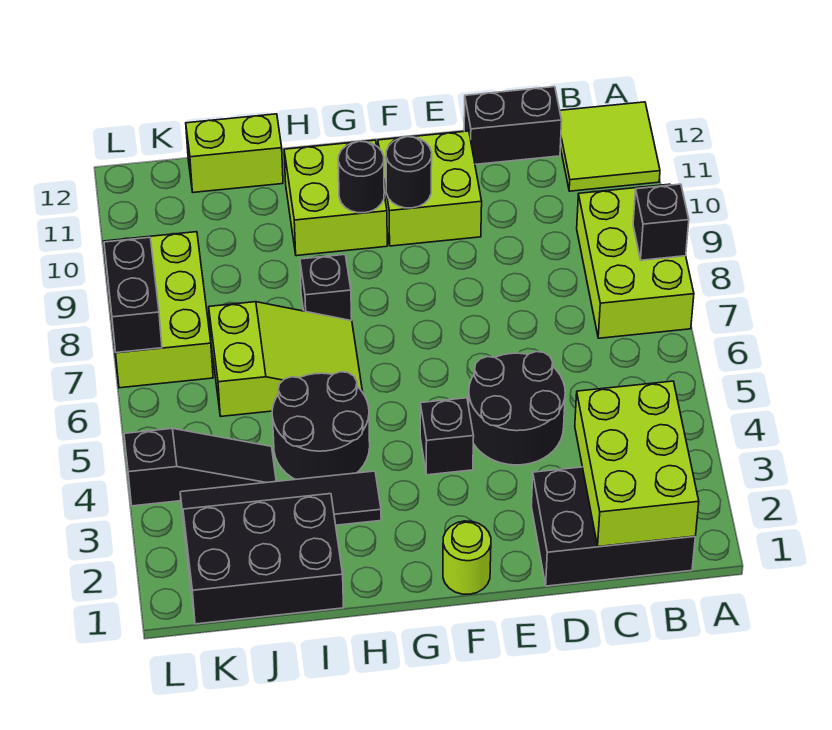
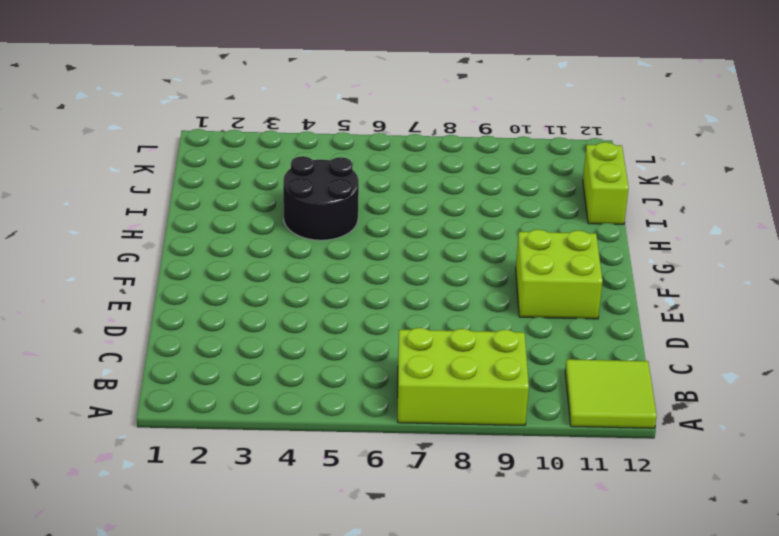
none -> black brick B1:D2 level 1
none -> black brick C12:D12 level 1
none -> black round brick D4:E5 level 1

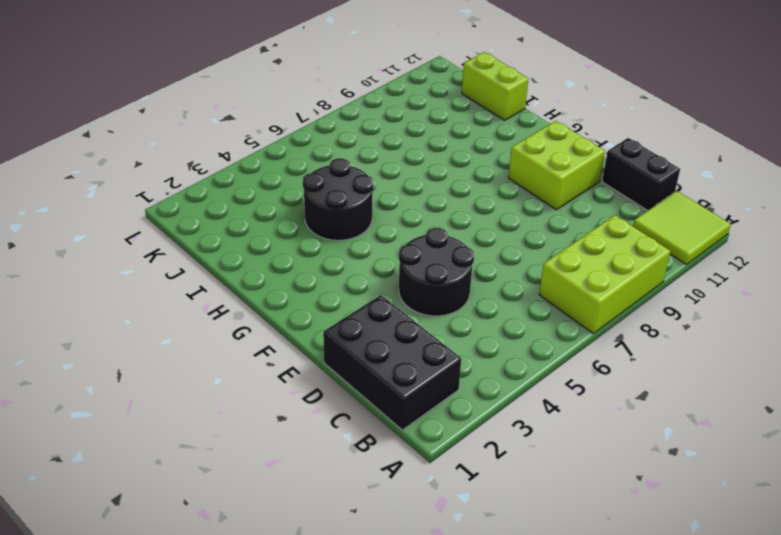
none -> lime round brick F1 level 1
none -> black brick F4 level 1
none -> lime brick G10:H11 level 1

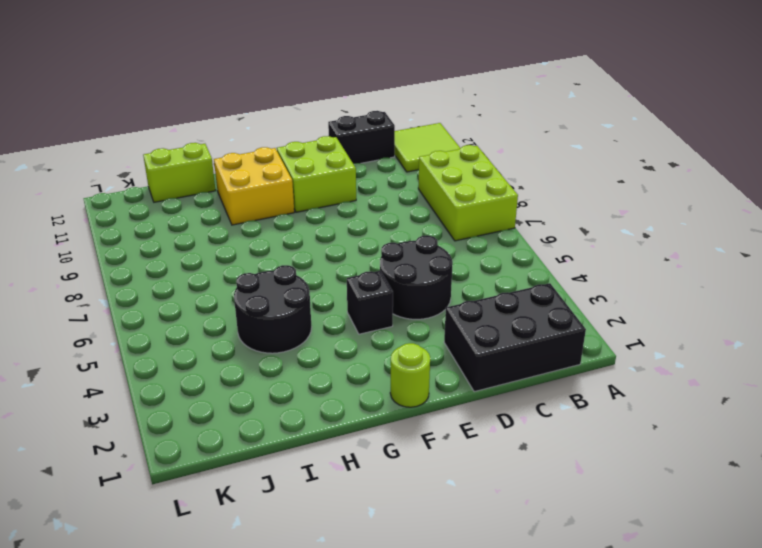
yellow brick G10:H11 level 1 -> lime brick G10:H11 level 1
none -> black tile H3:K3 level 1
none -> lime slope H6:J7 level 1 top J
none -> black brick H8 level 1

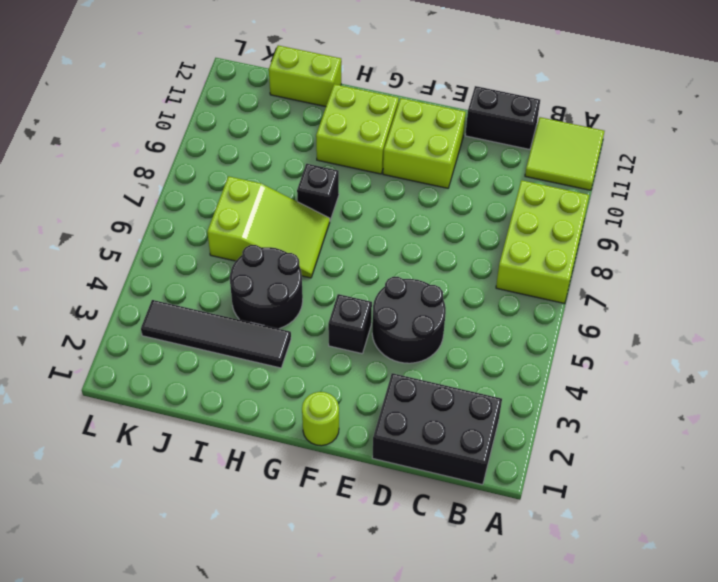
none -> black brick I1:K2 level 1
none -> black slope J4:L4 level 1 top L
none -> lime brick K7:L9 level 1

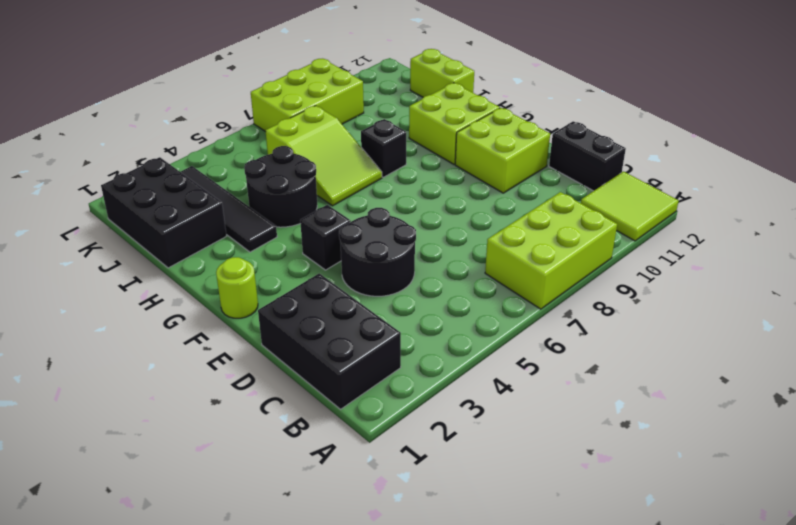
none -> black slope J4:L4 level 1 top L
none -> black brick A8 level 2
none -> lime brick B1:C3 level 2

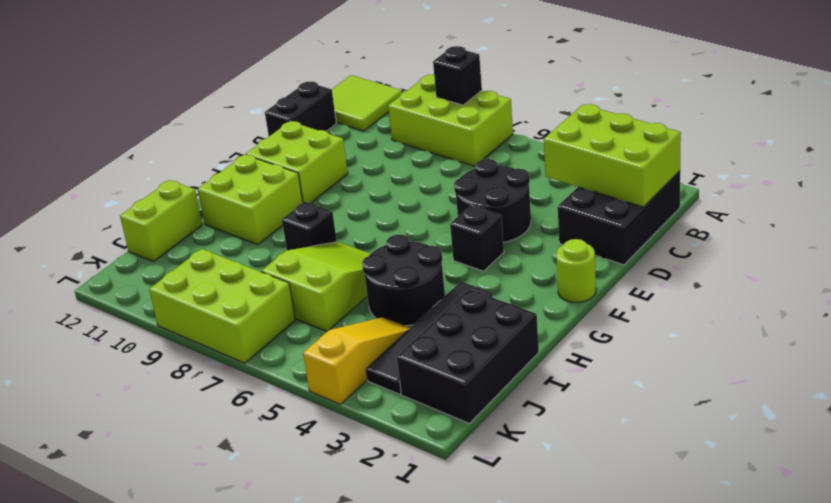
yellow slope J4:L4 level 1 top L -> black slope J4:L4 level 1 top L
none -> black round brick F10 level 2
none -> black round brick G10 level 2
none -> black brick L7:L8 level 2

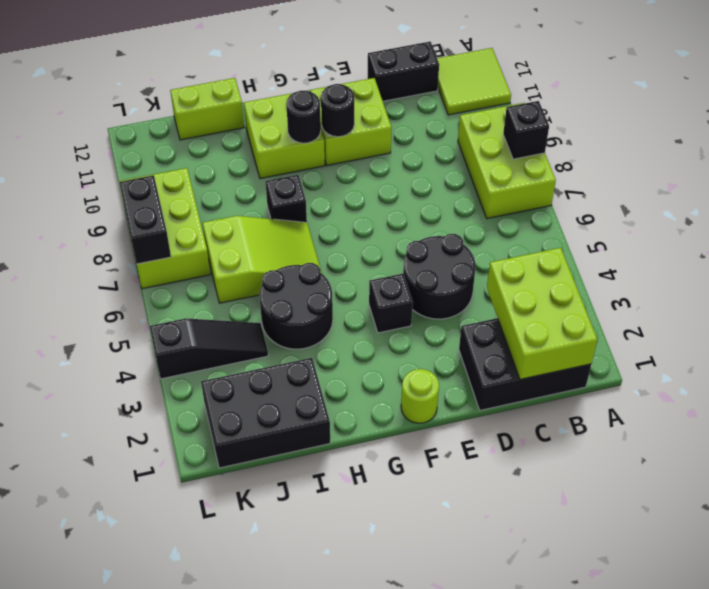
none -> black tile H3:K3 level 1

